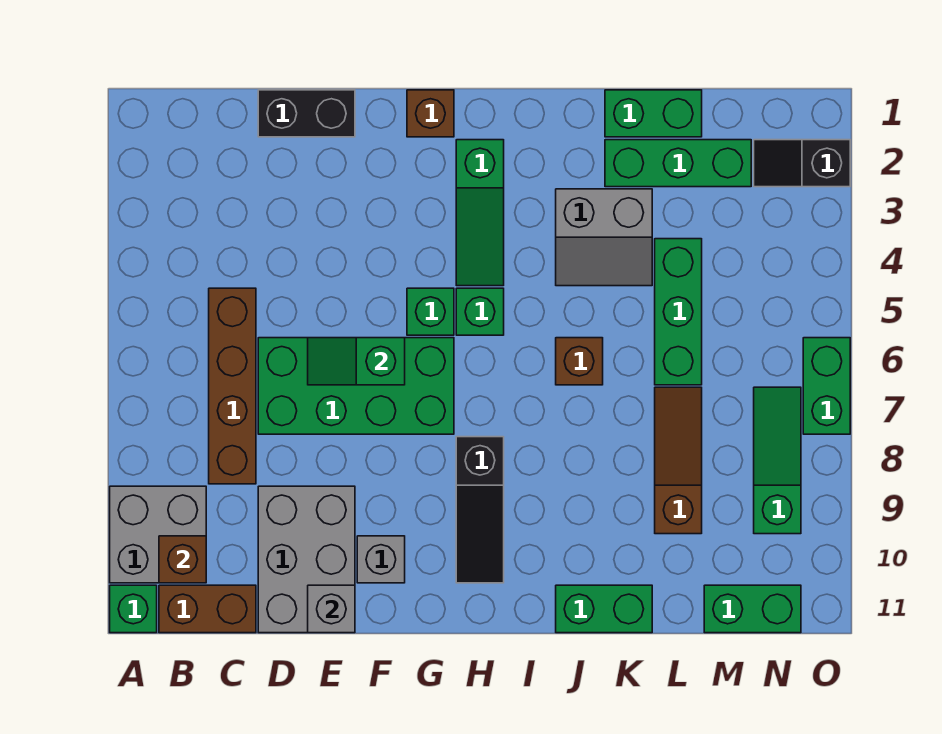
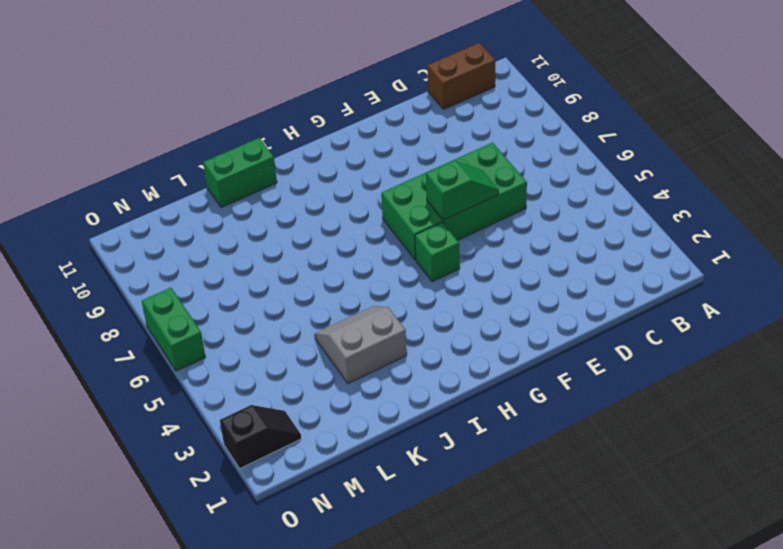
none -> grey brick A9:B10 level 1
none -> green brick A11 level 1
none -> brown brick C5:C8 level 1

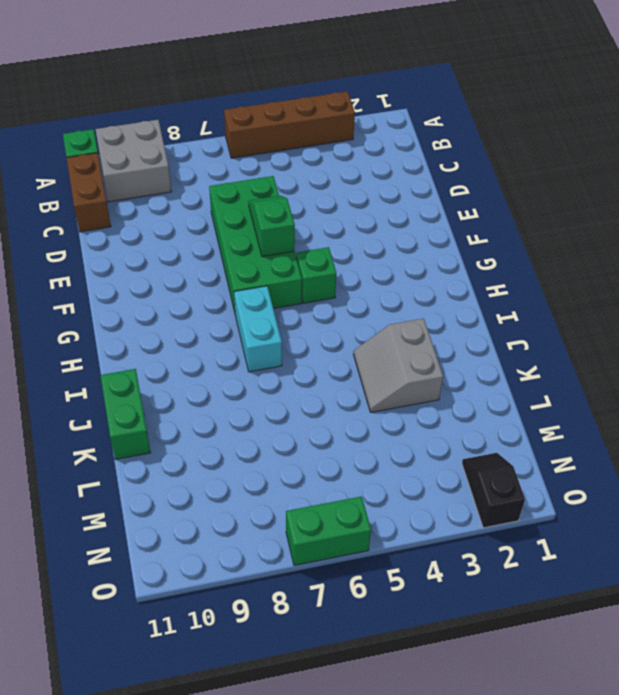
brown brick A3:A6 level 1 -> brown brick C5:C8 level 1
cyan brick H7:I7 level 1 -> none
none -> black brick D1:E1 level 1
none -> grey brick D9:E11 level 1
none -> grey brick F10 level 1

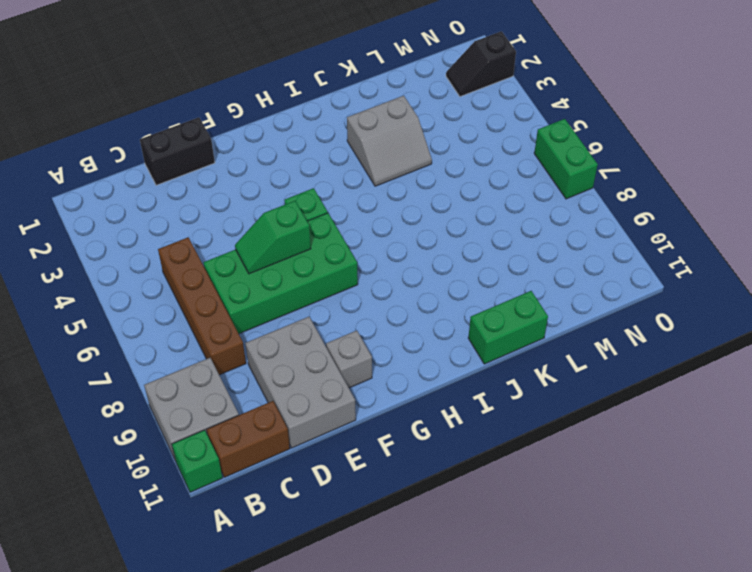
none -> brown brick G1 level 1
none -> green slope H2:H4 level 1 top 2
none -> green brick H5 level 1

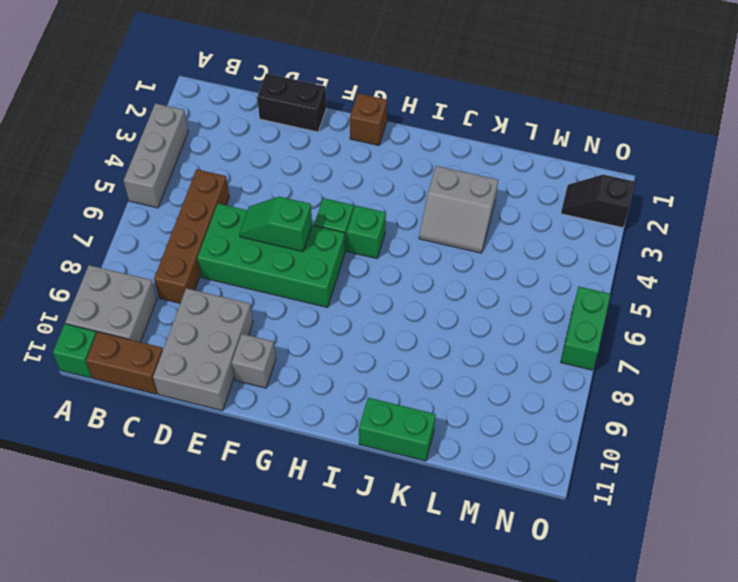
grey brick A3:A5 level 1 -> none
none -> green slope H2:H4 level 1 top 2
none -> black slope H8:H10 level 1 top 8
none -> brown brick J6 level 1

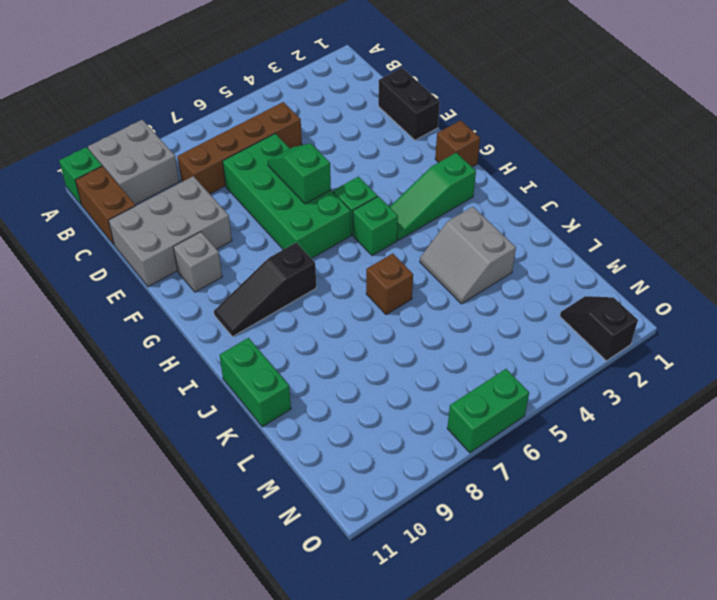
none -> green brick K1:L1 level 1
none -> green brick K2:M2 level 1
none -> green brick L4:L6 level 1

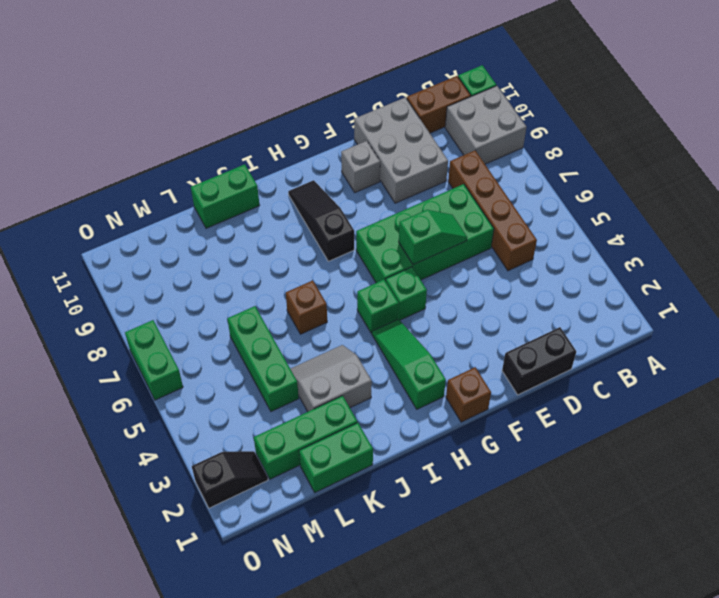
none -> brown slope L7:L9 level 1 top 9
none -> green brick M11:N11 level 1
none -> green slope N7:N9 level 1 top 9

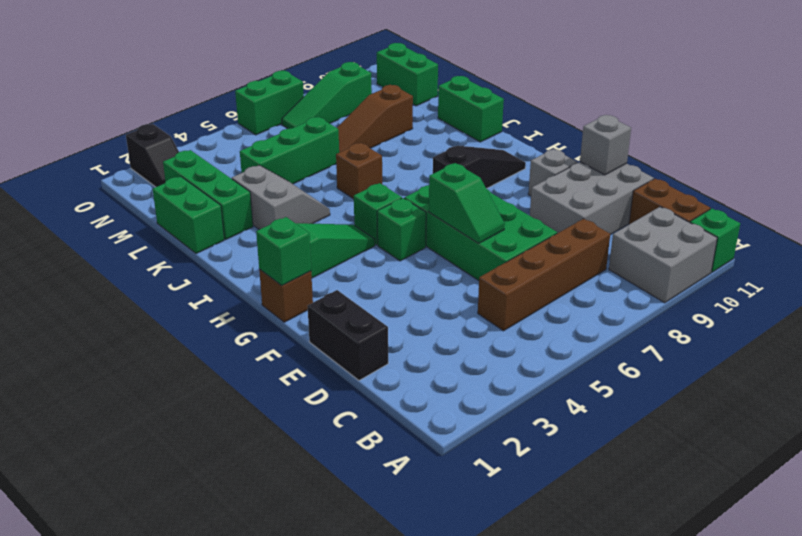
green brick G1 level 2 -> none
none -> brown brick B10 level 2

